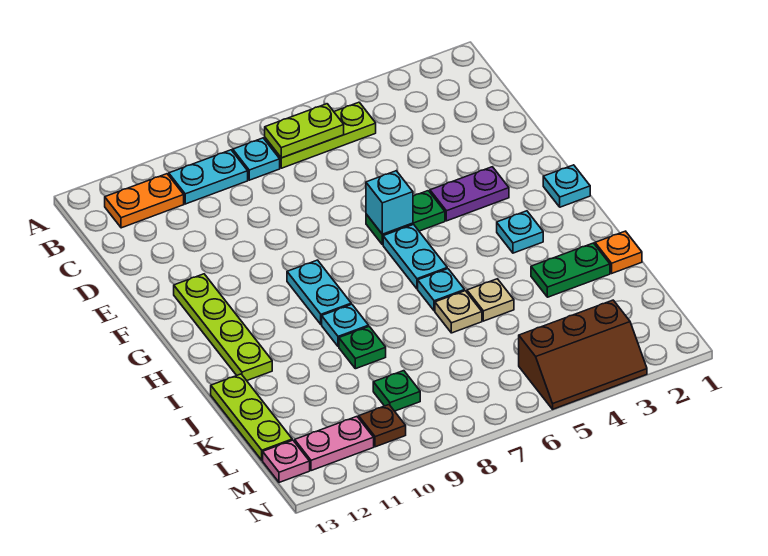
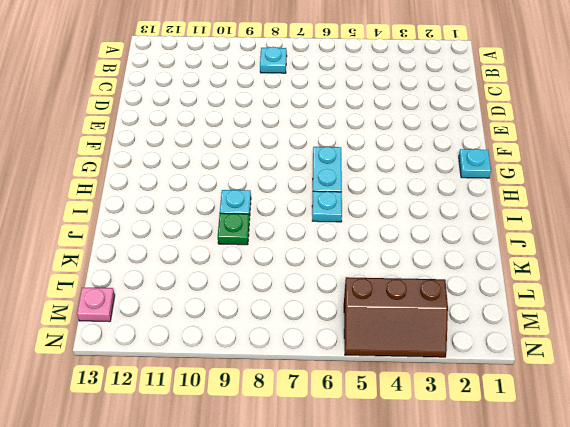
none -> lime plate B5:B7 level 1
none -> cyan plate B9:B10 level 1
none -> orange plate B11:B12 level 1

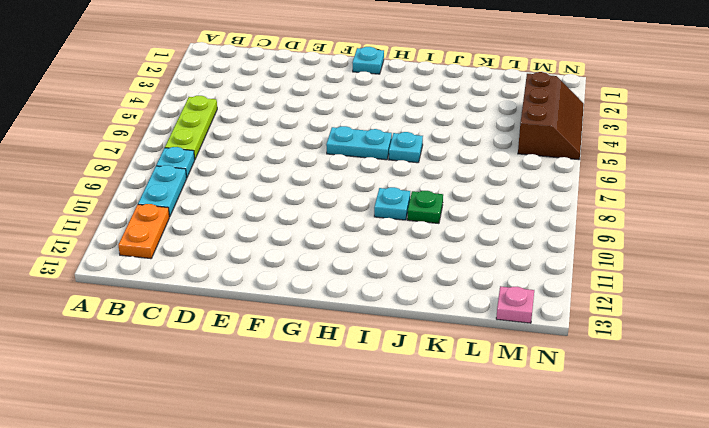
none -> purple plate F3:F4 level 1
none -> green plate F5:F6 level 1
none -> lime plate F12:I12 level 1

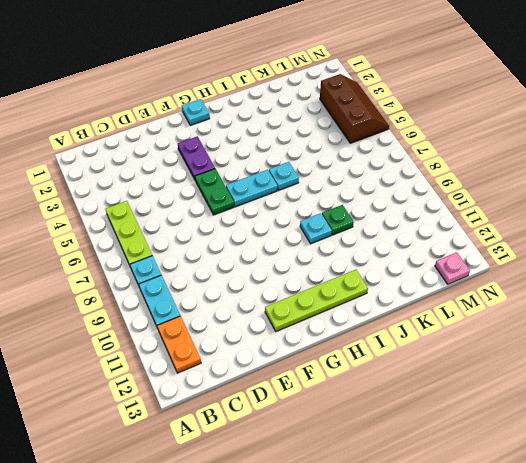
none -> cyan plate G9:H9 level 1
none -> cyan plate H3 level 1
none -> orange plate J1 level 1

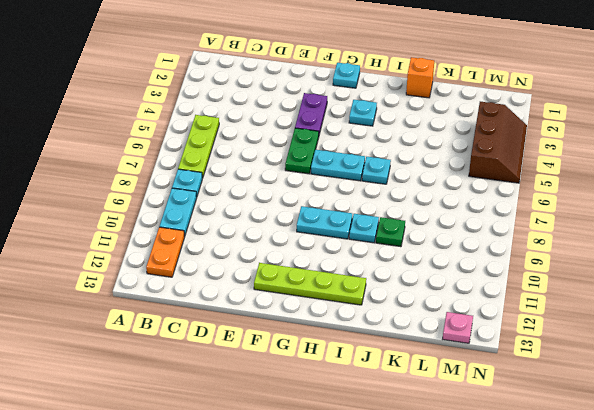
orange brick J1 level 1 -> orange plate J1 level 1
none -> green plate J2:J3 level 1
none -> tan plate J5 level 1
none -> tan plate J6 level 1

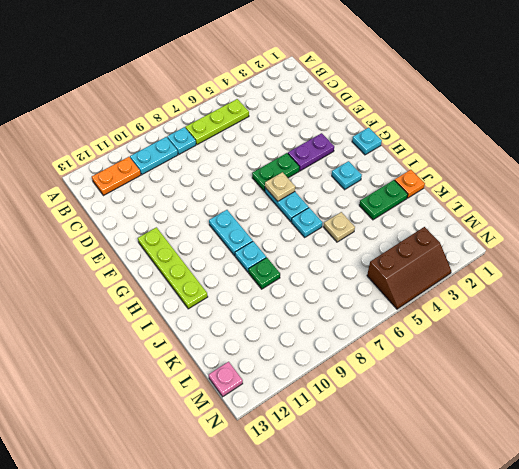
tan plate G6 level 2 -> tan plate J6 level 1
none -> lime plate J13:L13 level 1
none -> green plate L9 level 1
none -> brown plate M10 level 1

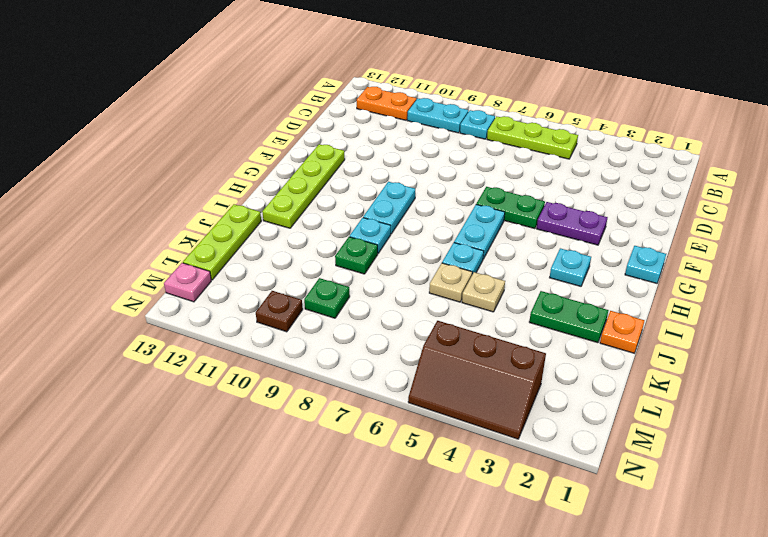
none -> pink plate M11:M12 level 1
none -> lime plate B6:B7 level 2
none -> cyan brick F6 level 2

